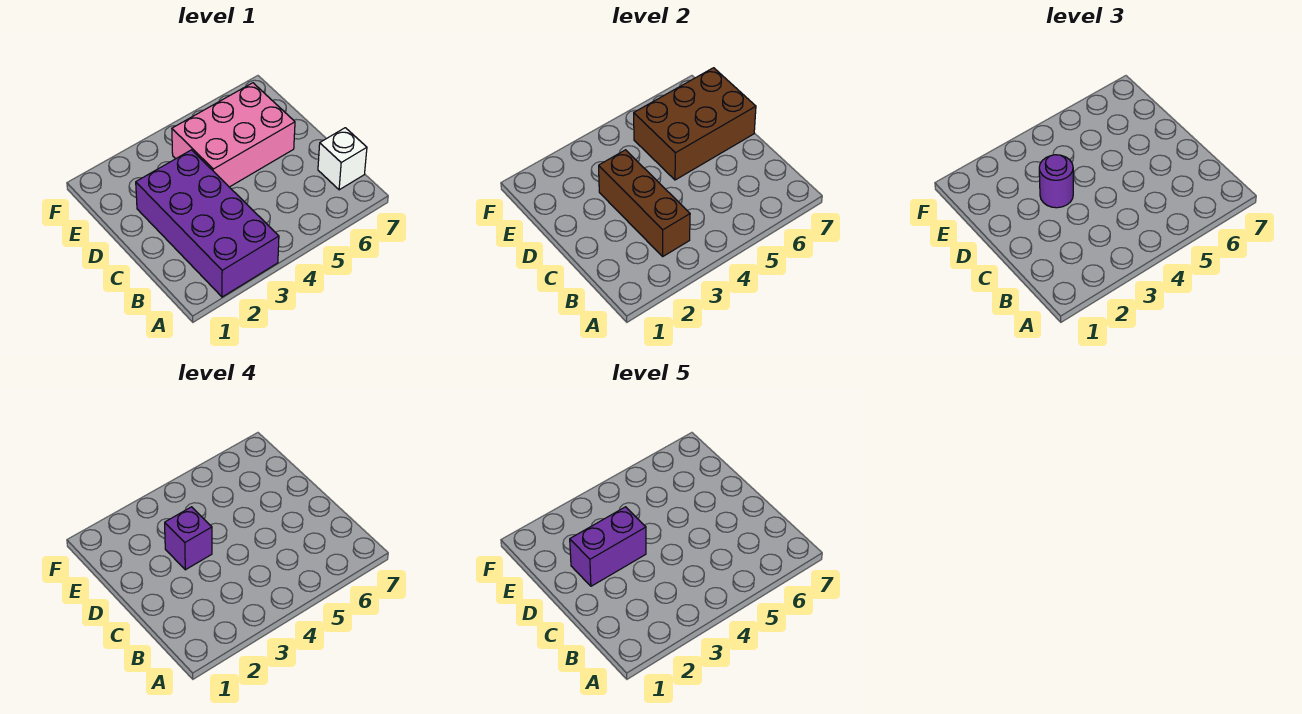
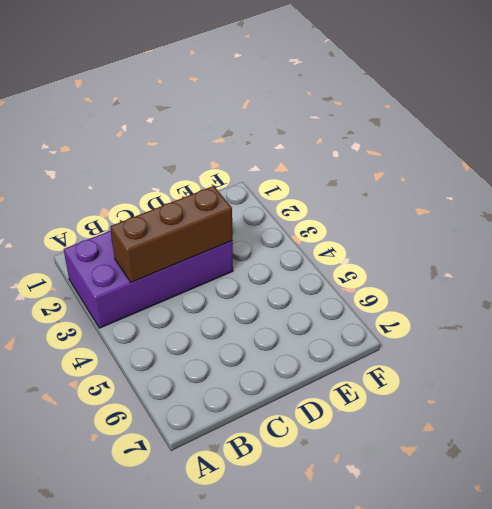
none -> white brick B7 level 1
none -> pink brick D4:E6 level 1

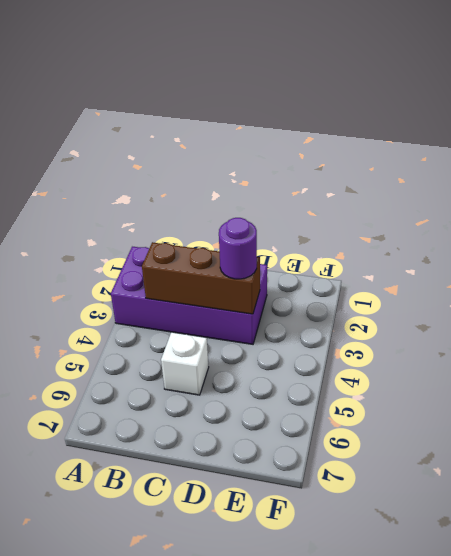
white brick C5 level 1 -> white brick B7 level 1
none -> pink brick D4:E6 level 1
none -> brown brick D5:E7 level 2

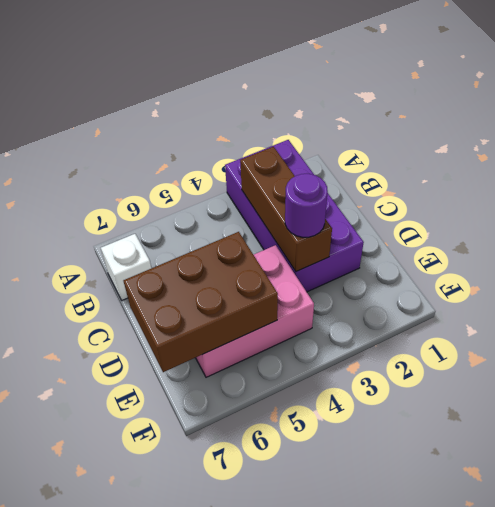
none -> purple brick D3 level 4
none -> purple brick D2:D3 level 5

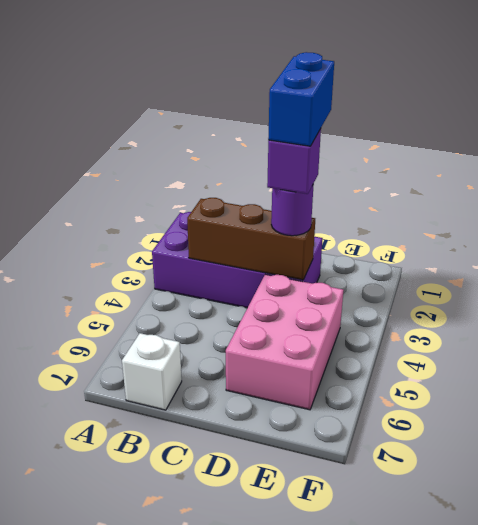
blue brick D2:D3 level 5 -> purple brick D2:D3 level 5
none -> brown brick D5:E7 level 2

